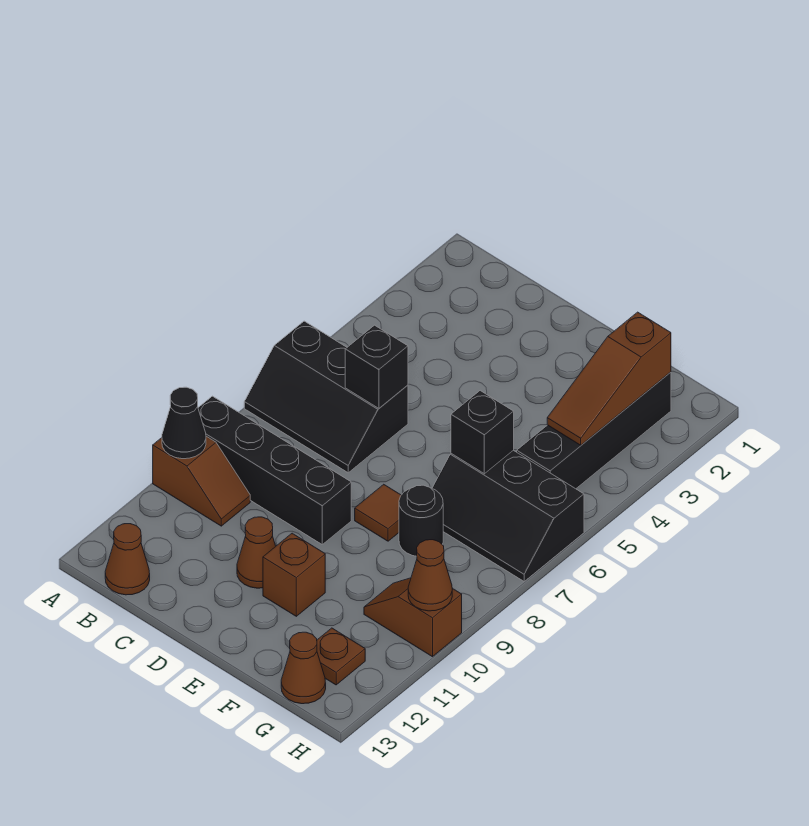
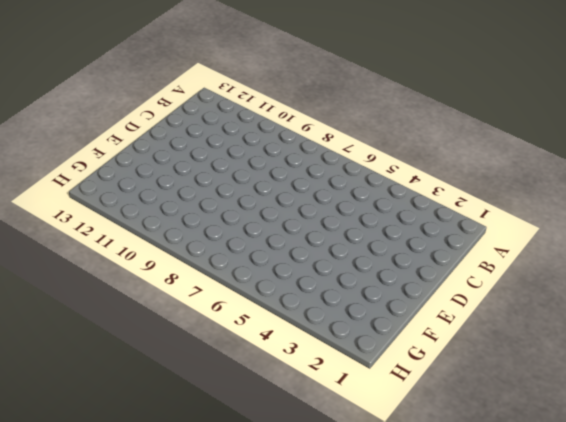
none -> black slope A6:C7 level 1 top 6
none -> black brick A9:D9 level 1
none -> brown slope A10:B10 level 1 top A

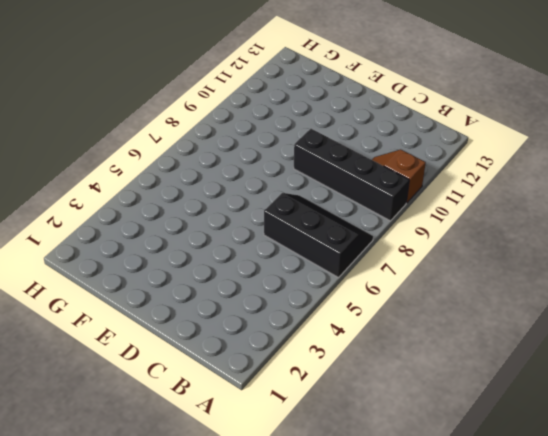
none -> brown cone B13 level 1
none -> brown cone D11 level 1
none -> brown tile E8 level 1

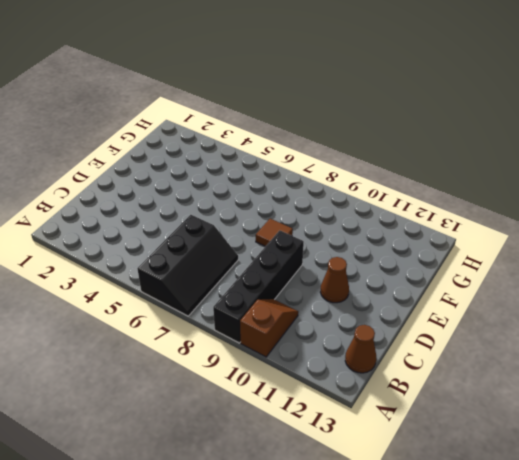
none -> brown brick E11 level 1
none -> black slope F6:H7 level 1 top 6
none -> black round brick F8 level 1

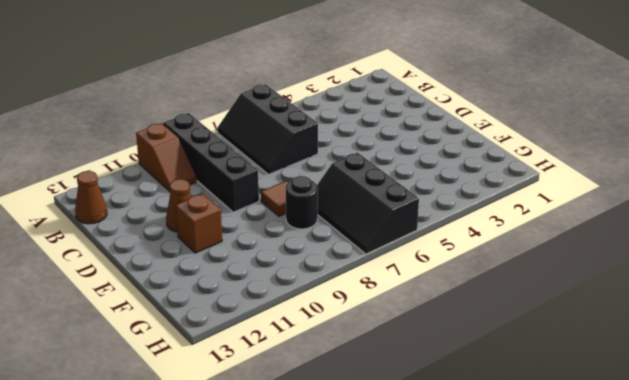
none -> black brick G2:G5 level 1
none -> brown slope G10:H10 level 1 top H
none -> brown plate G12 level 1

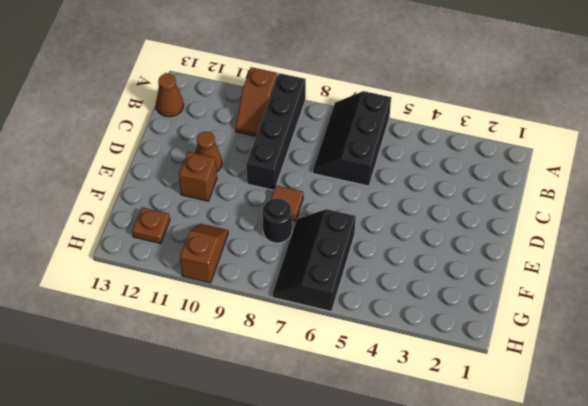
none -> black brick G2:G5 level 1
none -> brown cone G13 level 1
none -> black cone A10 level 2

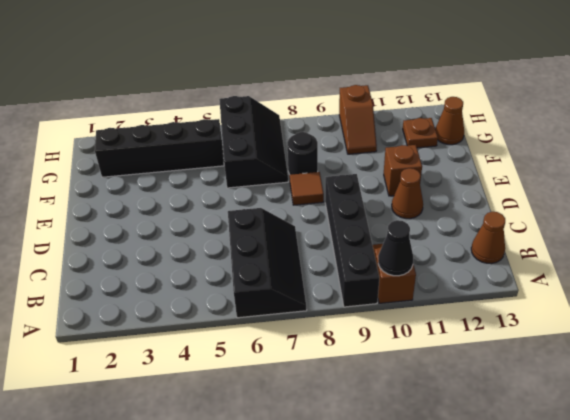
none -> black brick C6 level 2
none -> black brick F6 level 2
none -> brown slope G2:G4 level 2 top 2

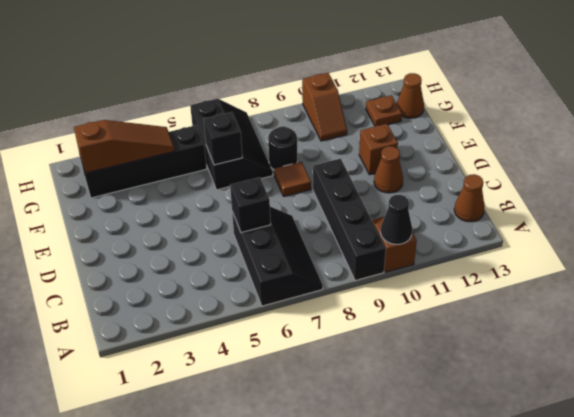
none -> brown cone H10 level 2

